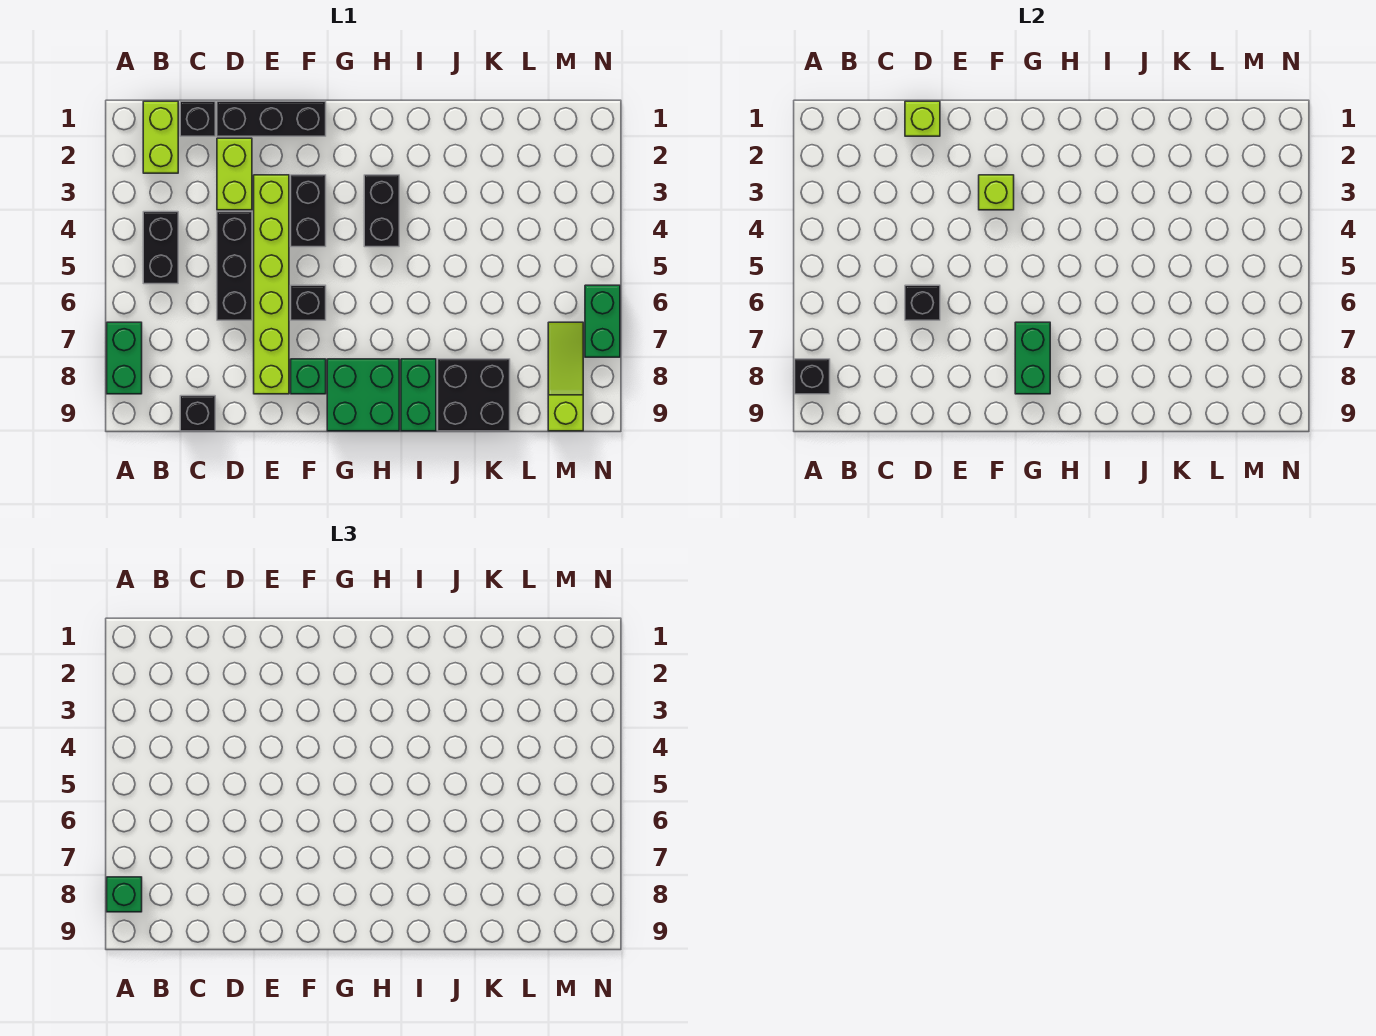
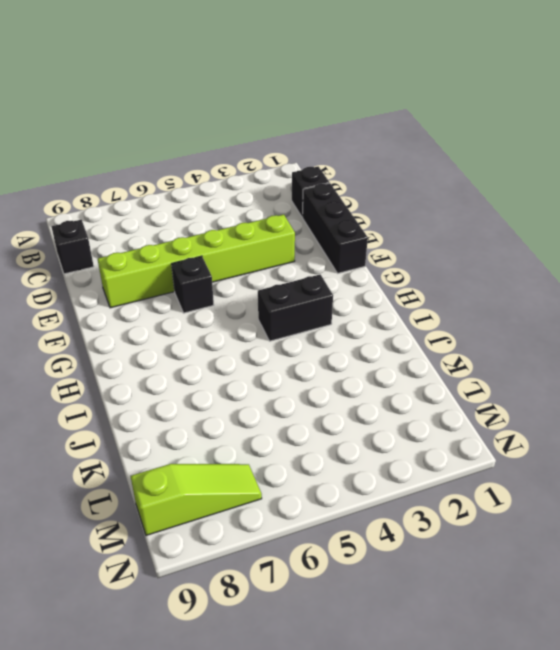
none -> green brick A7:A8 level 1
none -> lime brick B1:B2 level 1
none -> black brick B4:B5 level 1

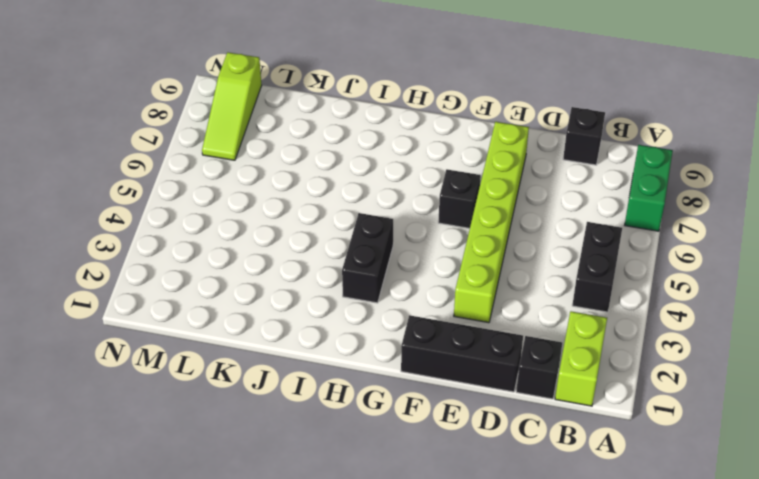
none -> lime brick D2:D3 level 1
none -> black brick D4:D6 level 1
none -> black brick F3:F4 level 1

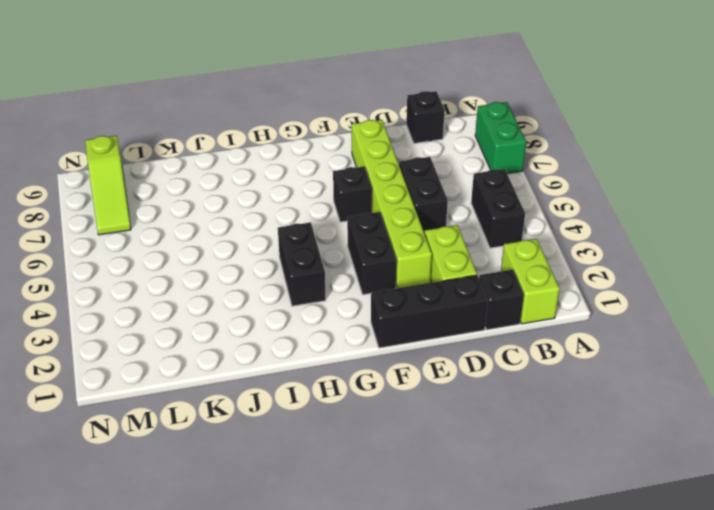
black brick D5:D6 level 1 -> black brick D4:D6 level 1
none -> green brick F8 level 1
none -> green brick G8:H9 level 1
none -> green brick I8:I9 level 1

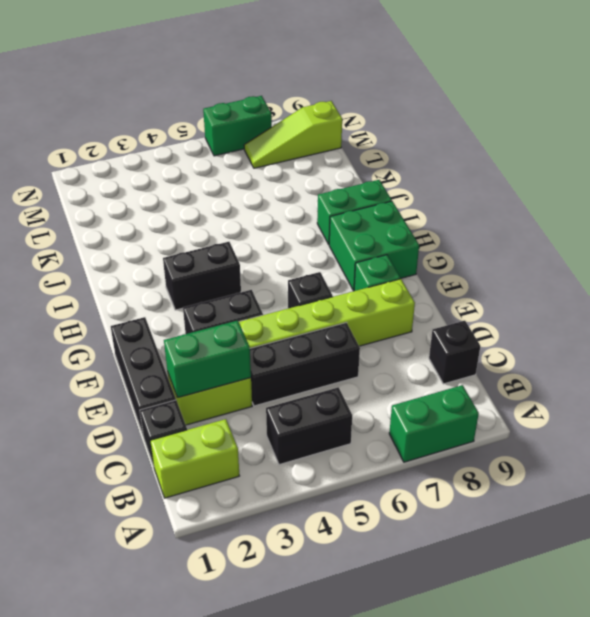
green brick D2:D3 level 2 -> green brick G7:G8 level 2
none -> black brick J8:K9 level 1
none -> black brick A8 level 2
none -> lime brick D1 level 2

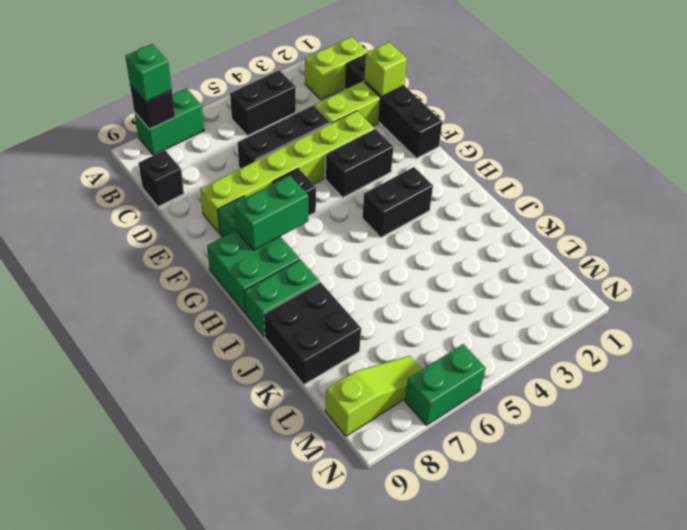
none -> black brick D6 level 2
none -> lime brick F3 level 2

